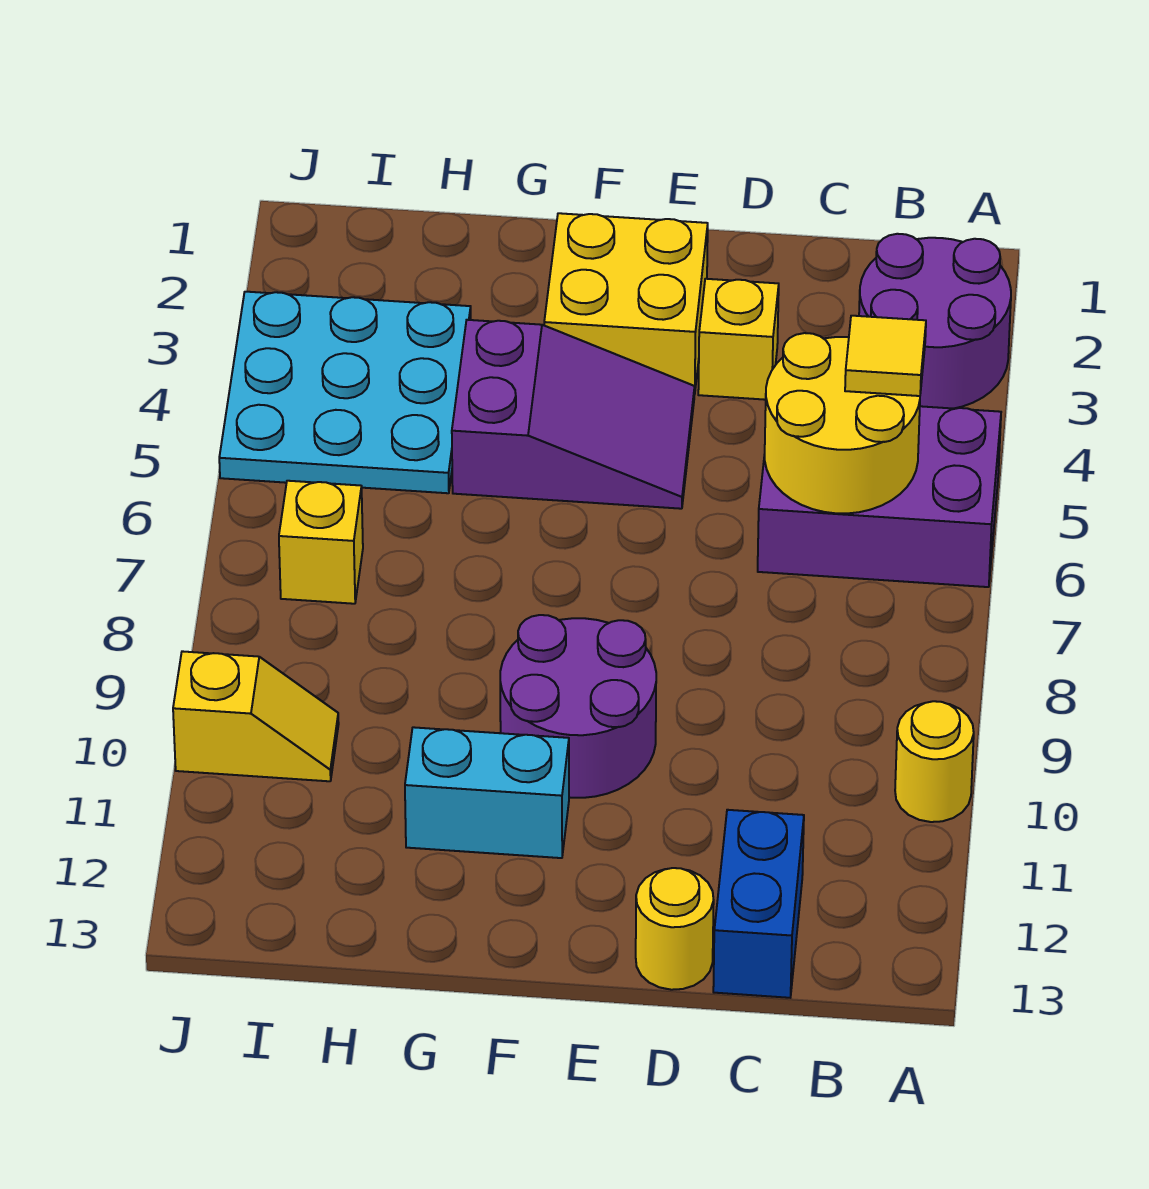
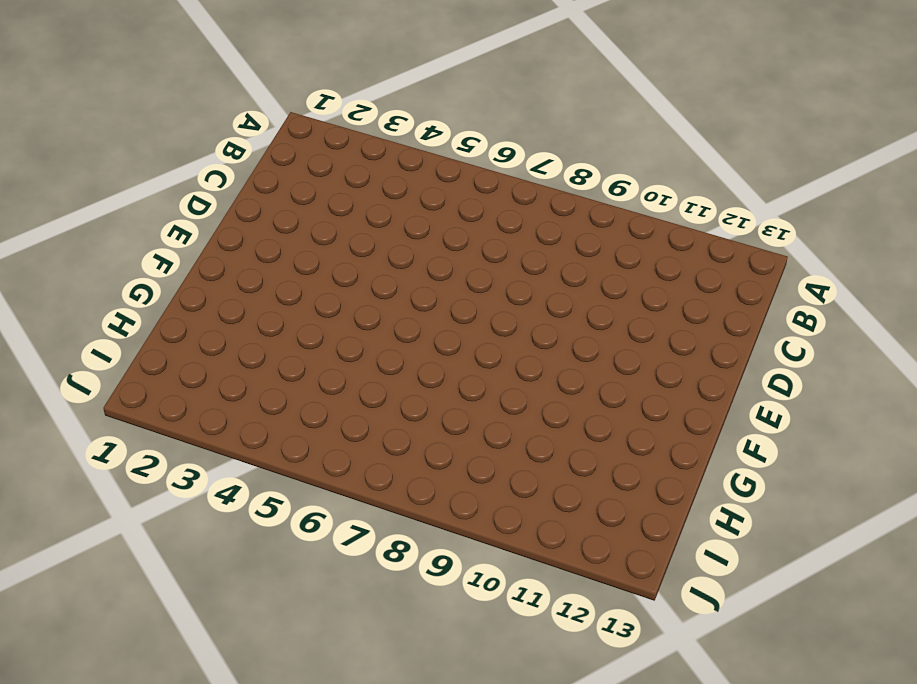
none -> purple round brick A2:B3 level 1
none -> purple brick A5:C6 level 1
none -> yellow round brick A10 level 1

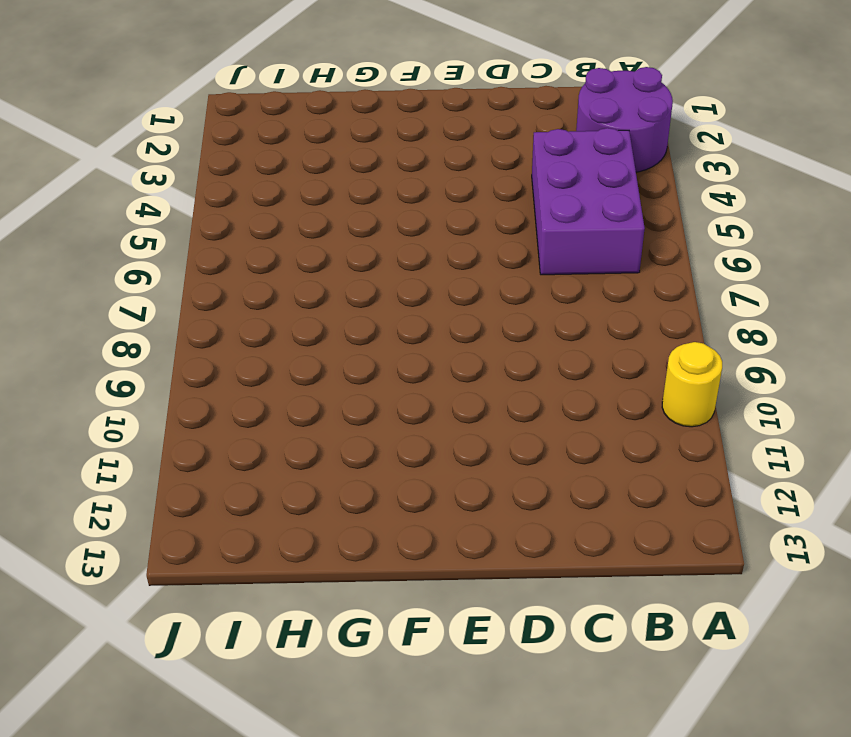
purple brick B4:C6 level 1 -> purple brick A5:C6 level 1
none -> blue brick C12:C13 level 1
none -> yellow brick D3 level 1
none -> yellow round brick D13 level 1

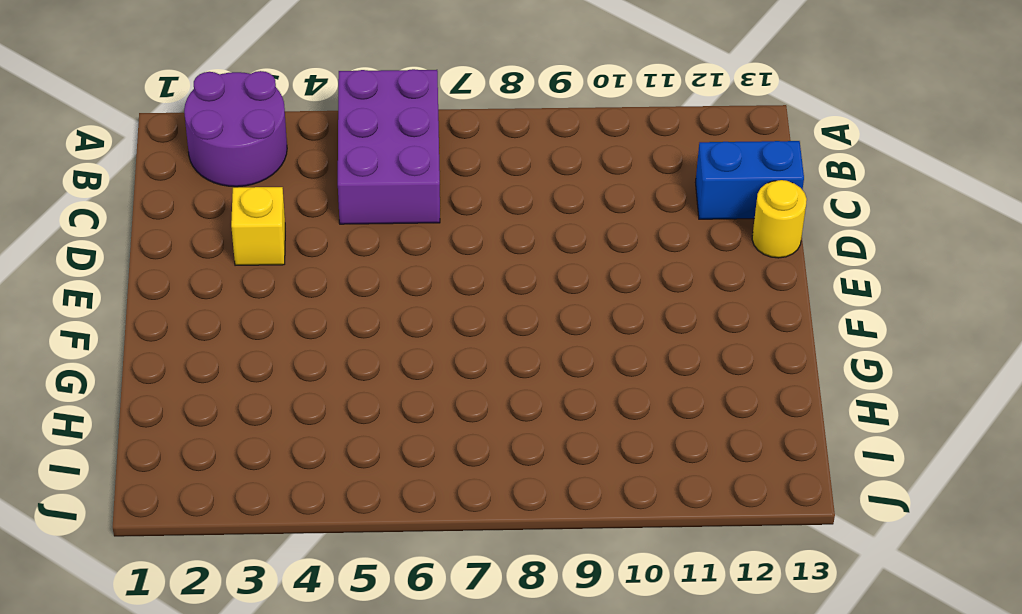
none -> yellow round brick A10 level 1
none -> yellow brick E2:F3 level 1
none -> purple slope E4:G5 level 1 top G

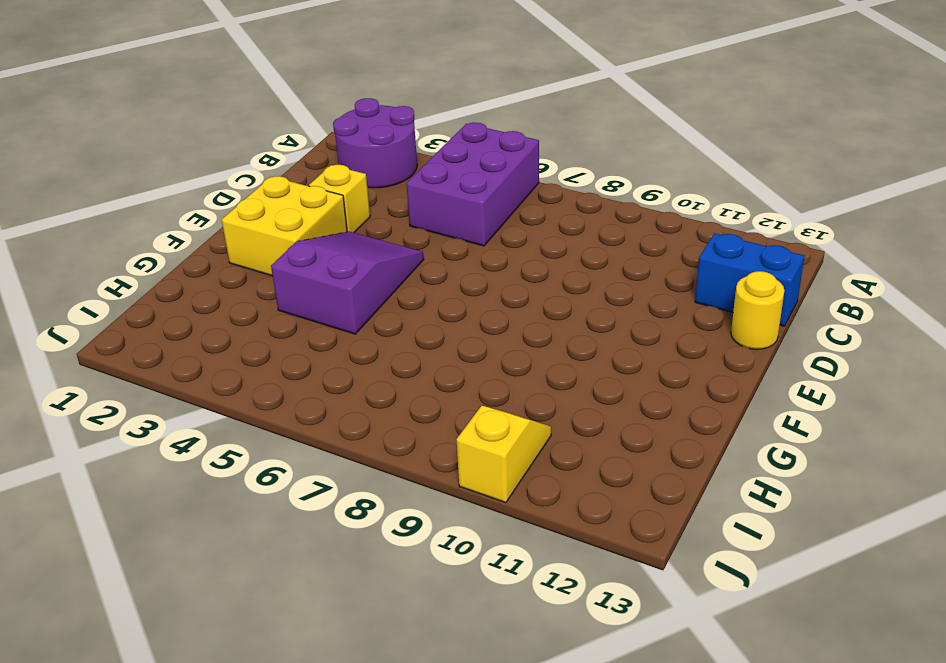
none -> yellow round brick A10 level 1
none -> purple round brick E9:F10 level 1
none -> cyan brick F11:G11 level 1

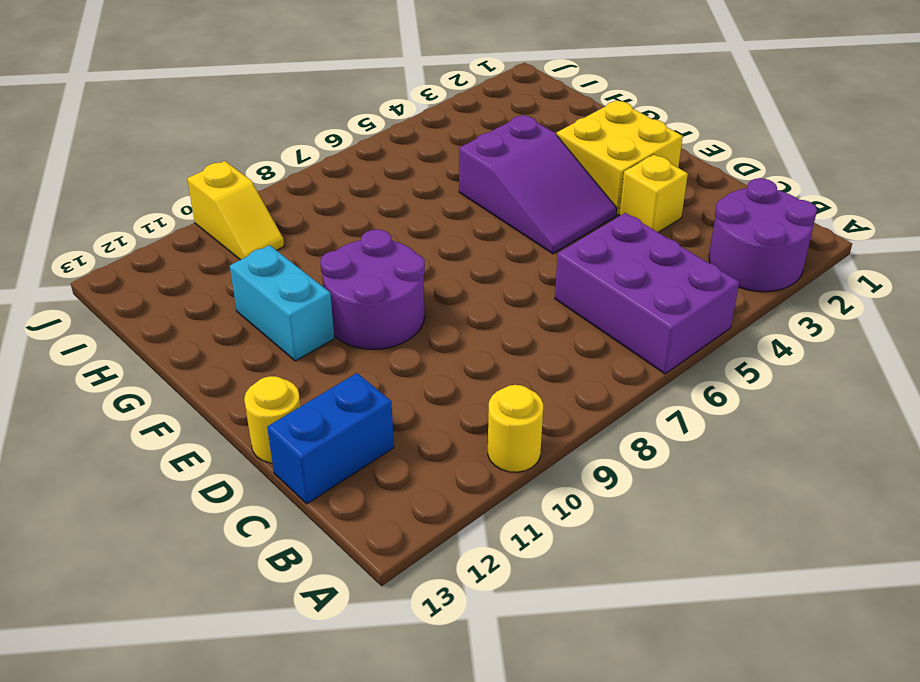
none -> cyan plate H3:J5 level 1
none -> yellow brick I7 level 1
none -> yellow round brick B5:C6 level 2

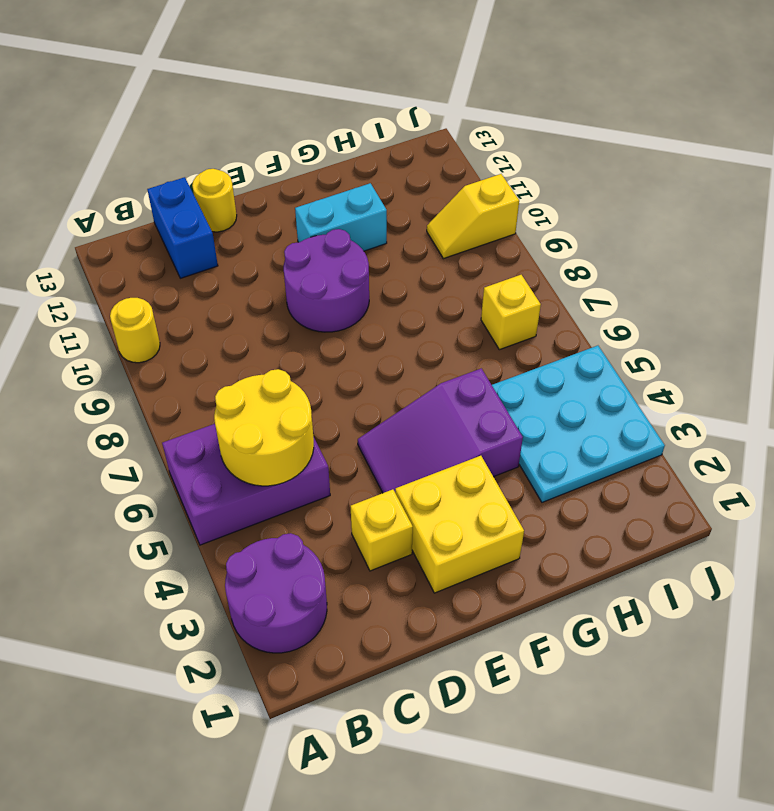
none -> yellow tile B5 level 3

